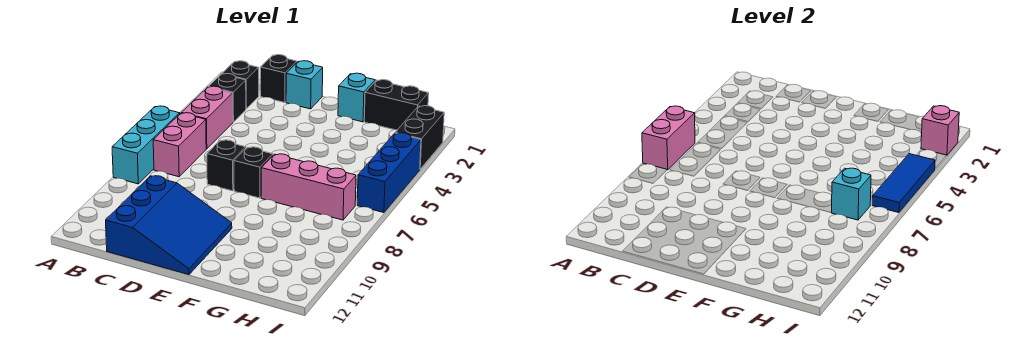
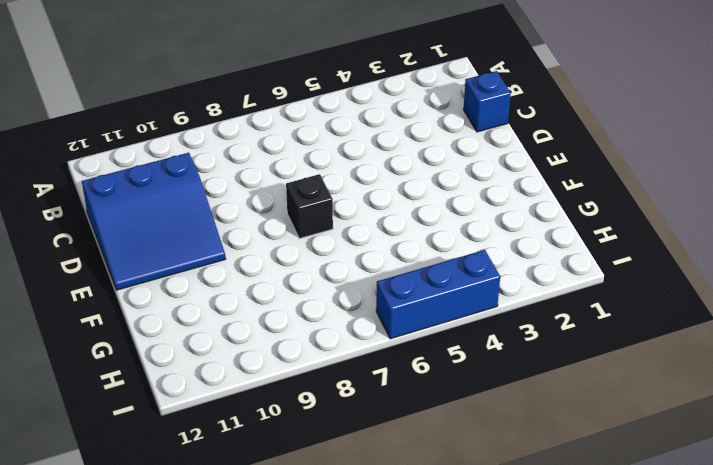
blue brick C1 level 1 -> black brick C1 level 1
none -> cyan brick A6:A8 level 1
none -> black brick B2 level 1
none -> black brick B3 level 1

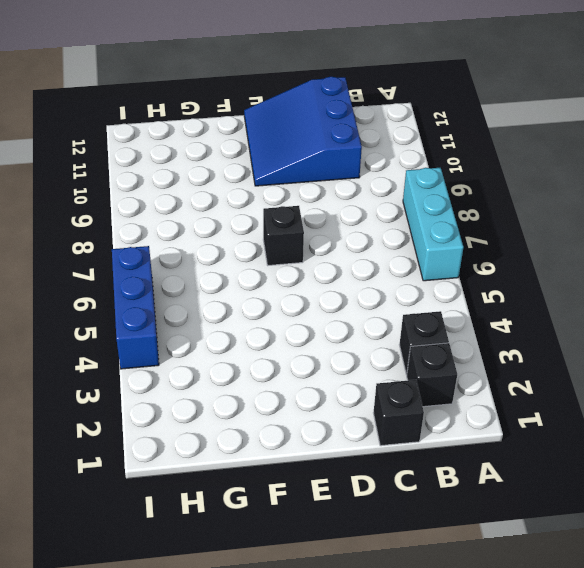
none -> pink brick B4:B5 level 1
none -> pink brick B6:B7 level 1
none -> cyan brick D1 level 1

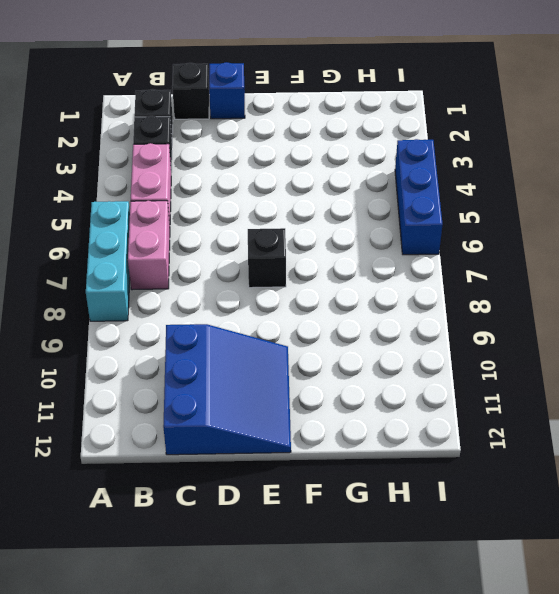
blue brick D1 level 1 -> cyan brick D1 level 1
none -> black brick D7 level 1
none -> cyan brick F1 level 1
none -> pink brick F7:H7 level 1

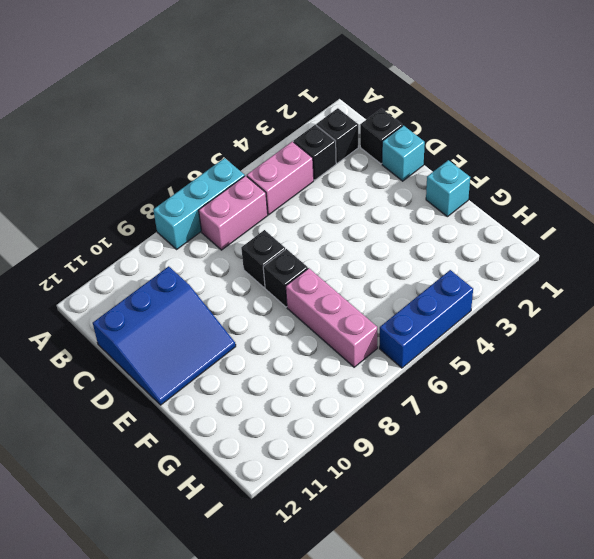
none -> black brick G1:H1 level 1
none -> black brick I2:I3 level 1
none -> pink brick A6:A7 level 2

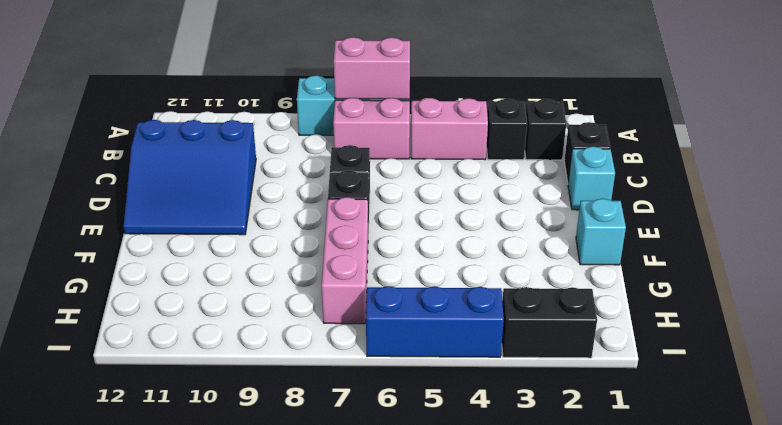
none -> black brick G1:H1 level 1
none -> cyan brick H7 level 2
none -> pink brick I2 level 2

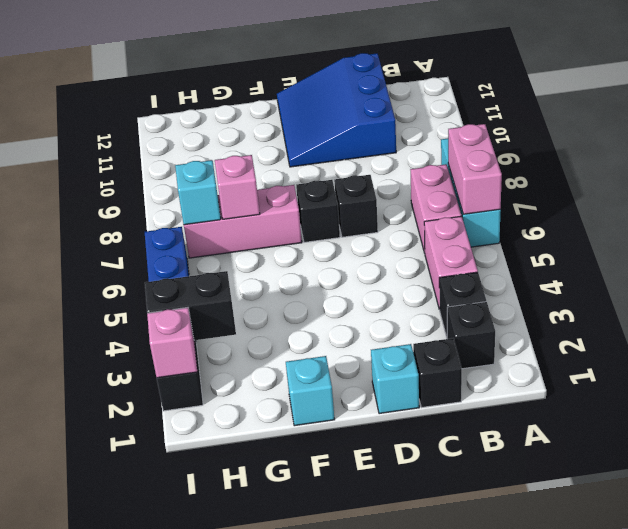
pink brick G7 level 2 -> none
black brick H3:I3 level 2 -> black brick G1:H1 level 1
none -> blue tile I4:I6 level 2

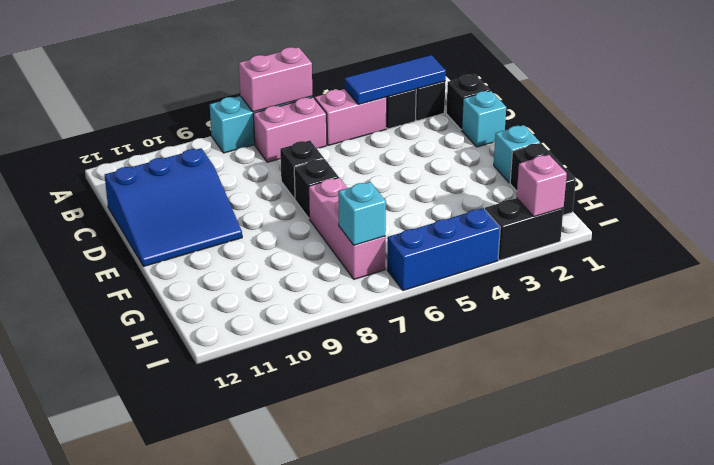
blue tile B2:B4 level 2 -> blue tile I4:I6 level 2

